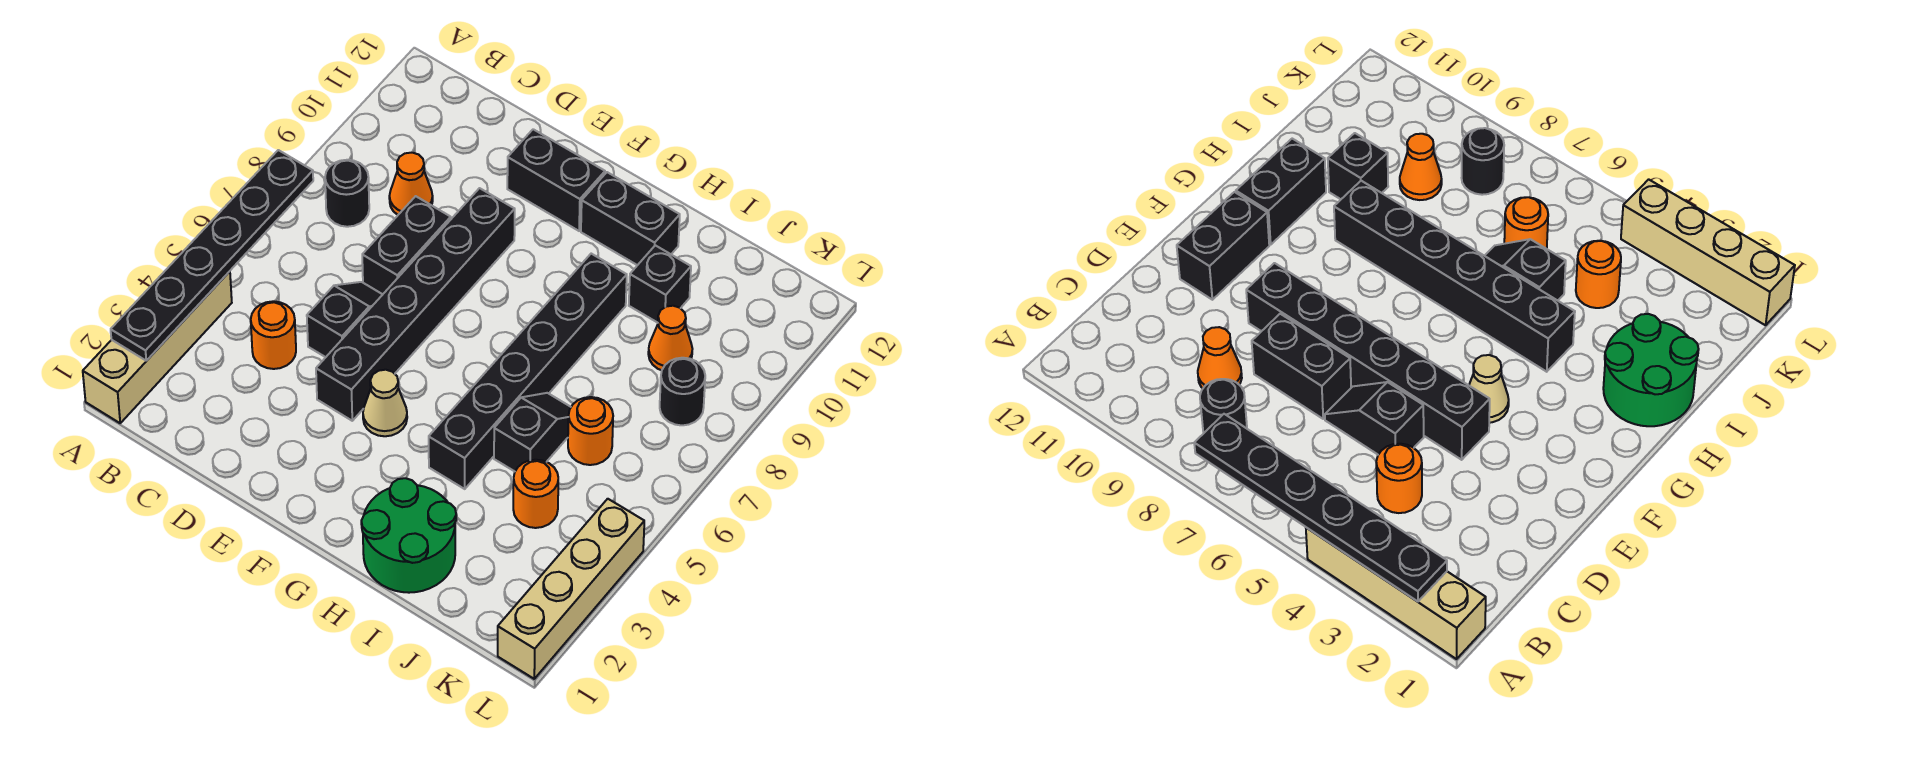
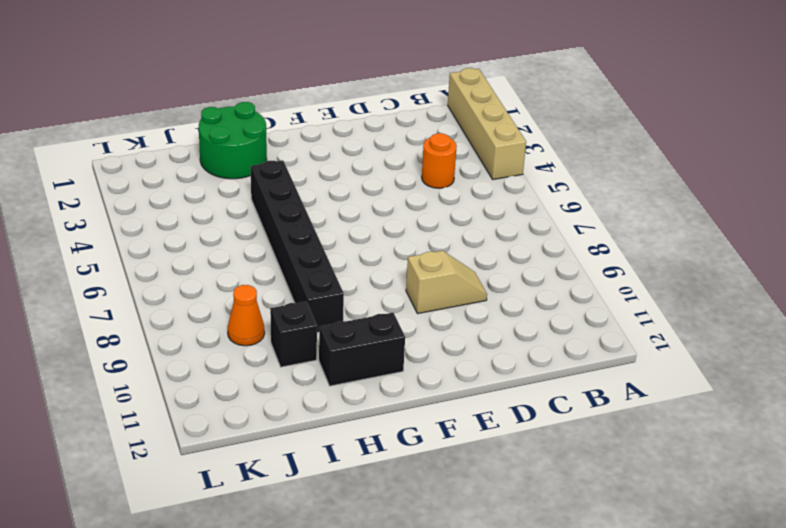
tan slope D9:E9 level 1 top E -> black brick E4:E9 level 1
none -> black round brick B8 level 1
none -> orange cone C9 level 1
none -> black slope D5:D6 level 1 top 5

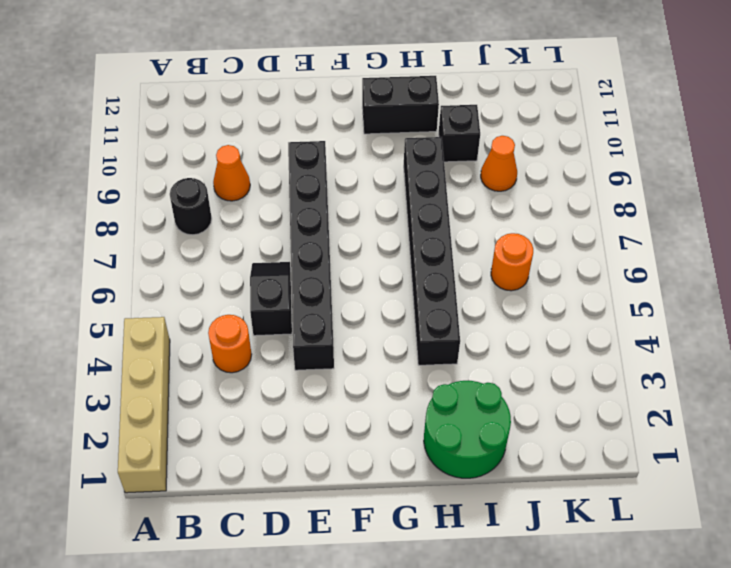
none -> black brick D7:D8 level 1
none -> black brick E11:F11 level 1
none -> tan cone F4 level 1

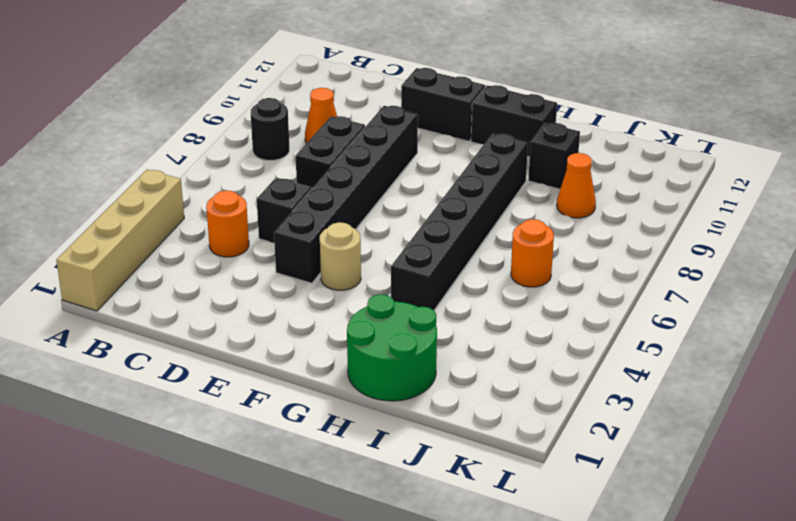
tan round brick F4 level 1 -> tan cone F4 level 1
none -> black slope I5:I6 level 1 top 5
none -> orange round brick J4 level 1
none -> black round brick K8 level 1

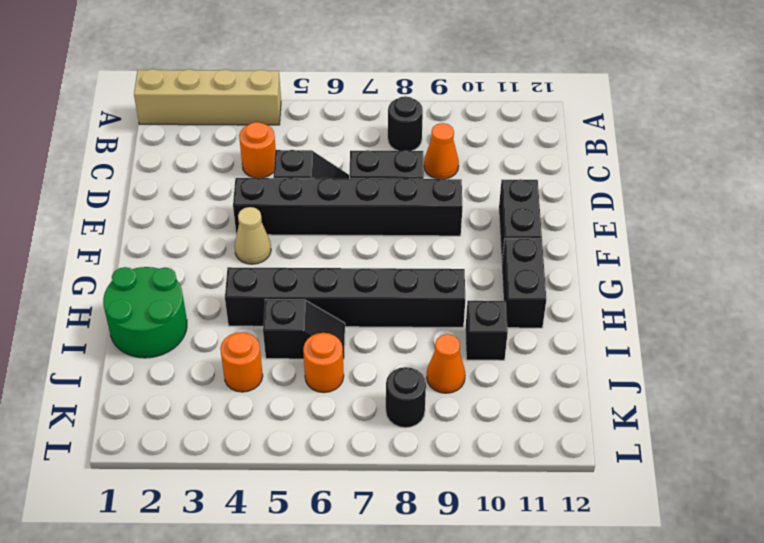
none -> tan brick L1:L4 level 1
none -> black plate A2:A7 level 2

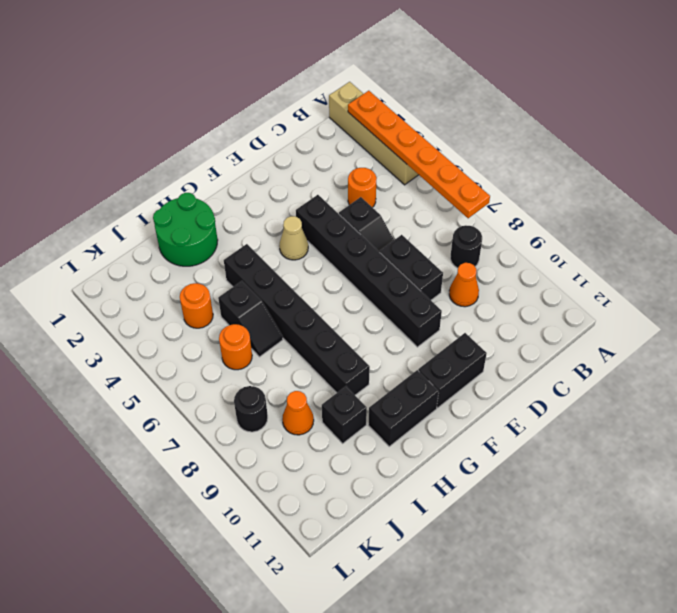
orange plate A2:A7 level 2 -> black plate A2:A7 level 2
none -> tan brick L1:L4 level 1

